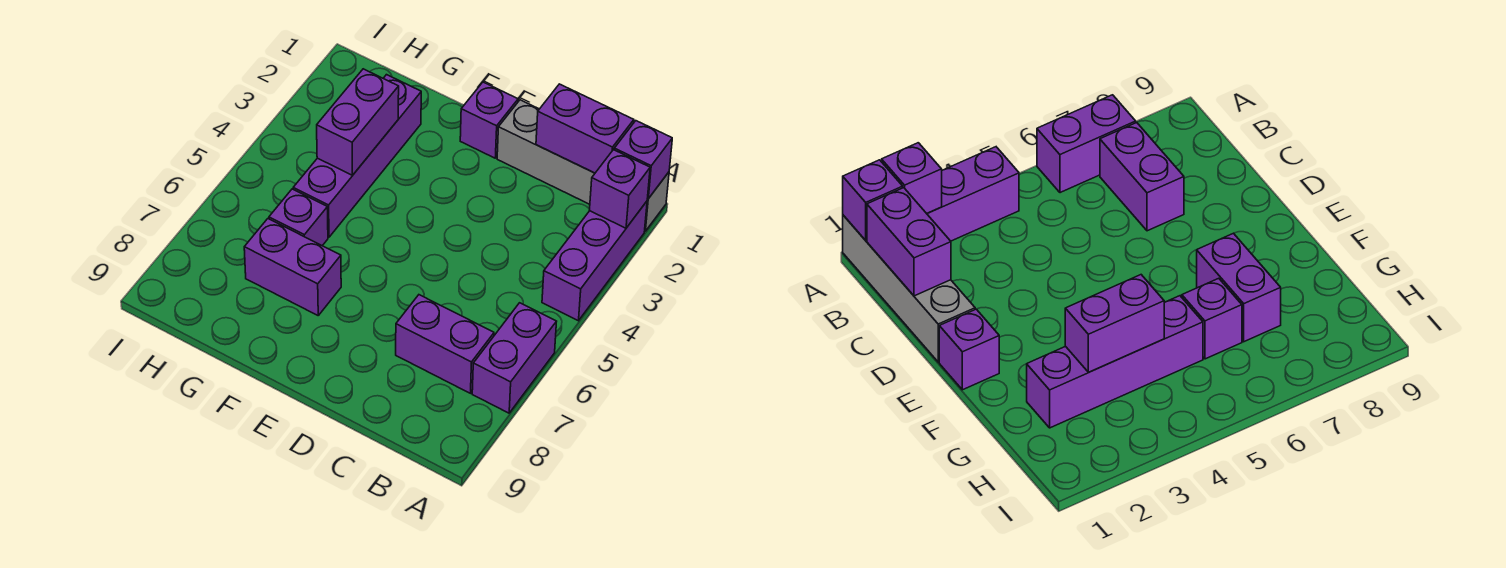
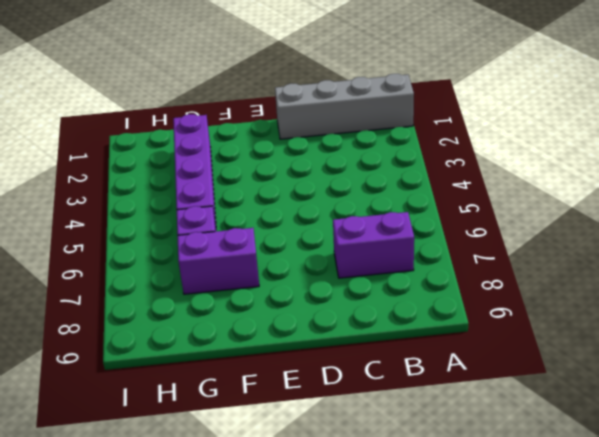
none -> purple brick A2:A4 level 1
none -> purple brick A6:A7 level 1
none -> purple brick E1 level 1

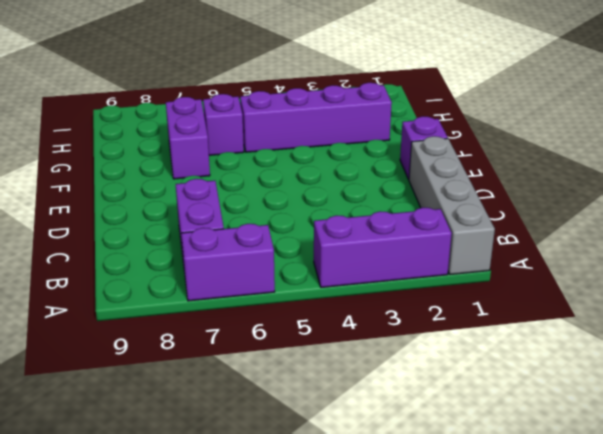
none -> purple brick A1 level 2
none -> purple brick A2 level 2
none -> purple brick B1:C1 level 2

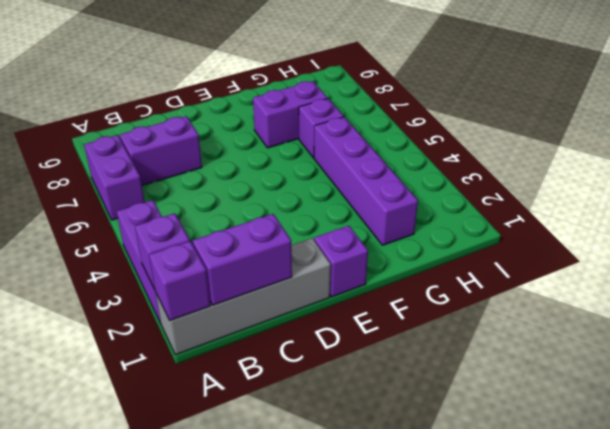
none -> purple brick G3:G4 level 2

